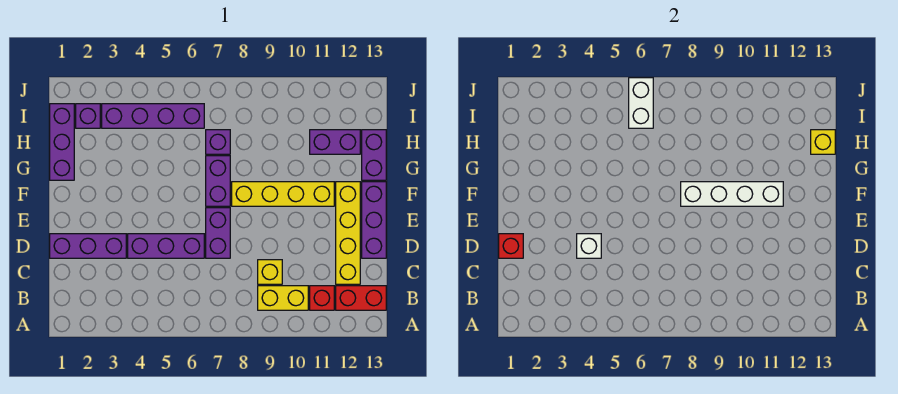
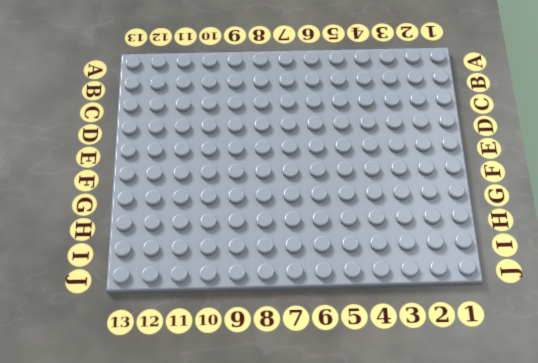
none -> yellow brick B9:B10 level 1
none -> red brick B11 level 1
none -> red brick B12:B13 level 1

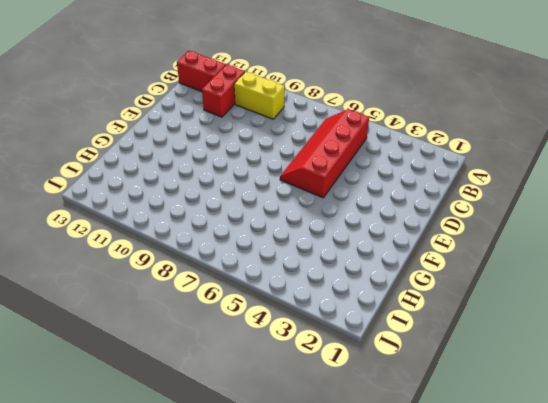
red slope B5:E6 level 1 top 5 -> purple brick D4:D6 level 1
red brick B11:C11 level 1 -> red brick B11 level 1
none -> yellow brick C9 level 1
none -> yellow brick C12:F12 level 1
none -> purple brick D1:D3 level 1

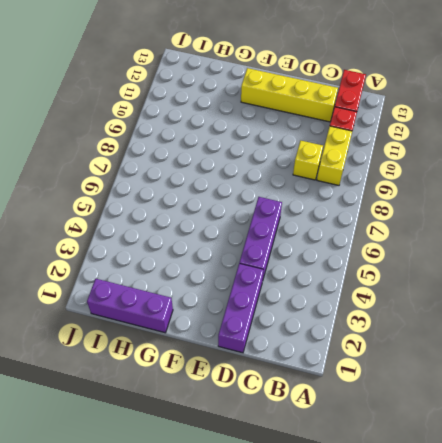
none -> purple brick D7:E7 level 1
none -> purple brick D13:F13 level 1
none -> purple brick F7:G7 level 1

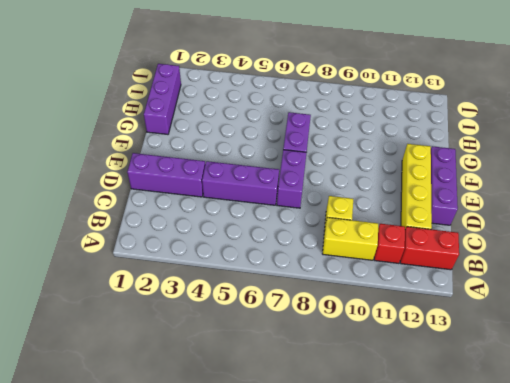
none -> yellow brick F8:F11 level 1
none -> purple brick G13:H13 level 1
none -> purple brick H7 level 1

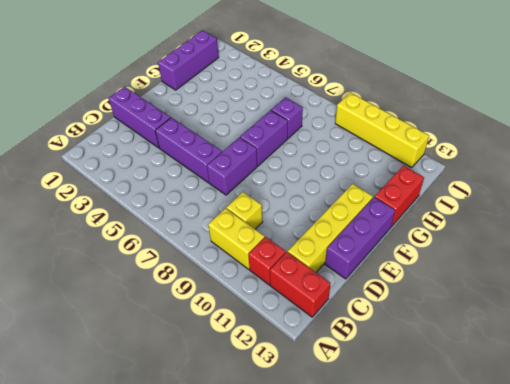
red brick G13:H13 level 1 -> purple brick G13:H13 level 1
yellow brick J9:J12 level 1 -> yellow brick F8:F11 level 1
none -> purple brick H11:H12 level 1
none -> purple brick I2 level 1
none -> purple brick I3:I6 level 1

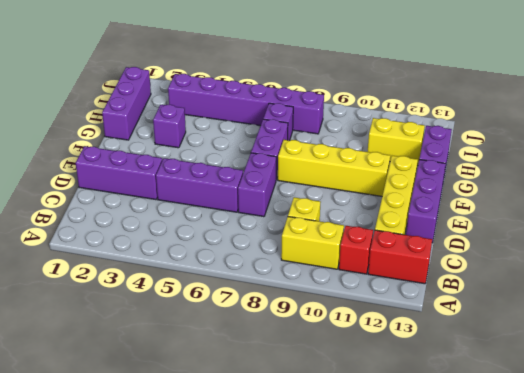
purple brick G3 level 1 -> purple brick I2 level 1
yellow brick H11:H12 level 1 -> purple brick H11:H12 level 1
purple brick I3:I8 level 1 -> purple brick I3:I6 level 1
none -> red brick D1 level 2
none -> white brick D4 level 2
none -> white brick F8:F11 level 2

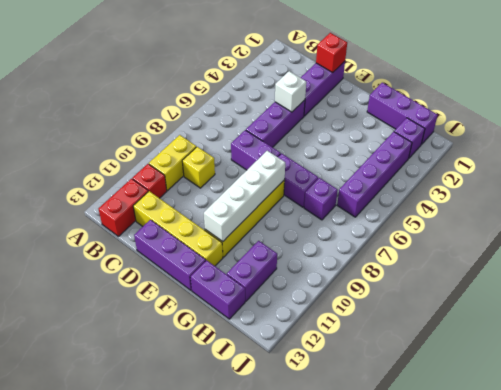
none -> yellow brick H13 level 2
none -> white brick I6:J6 level 2

